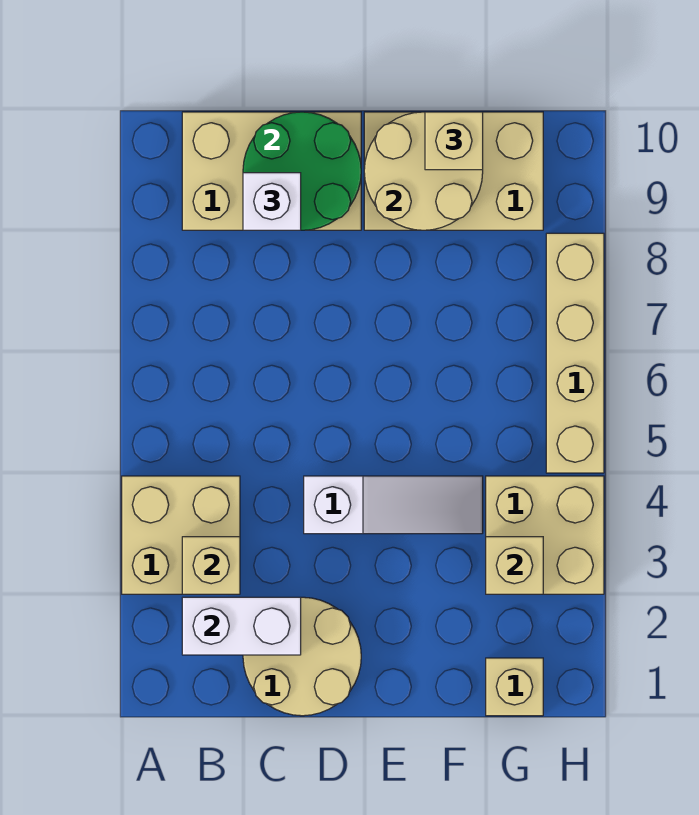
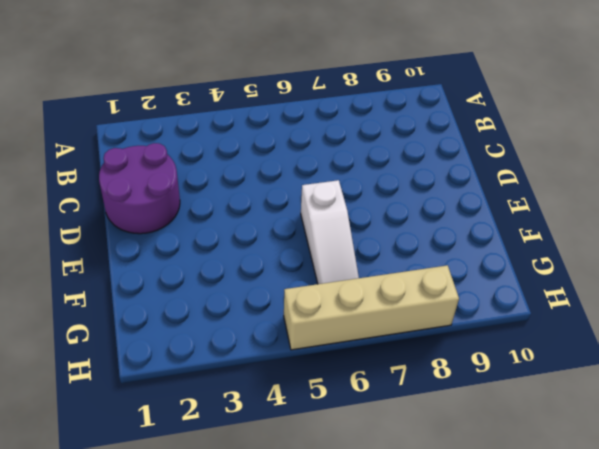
purple round brick C1:D2 level 1 -> tan round brick C1:D2 level 1
white slope E6:G6 level 1 top E -> white slope D4:F4 level 1 top D
none -> tan brick A3:B4 level 1
none -> tan brick B9:D10 level 1
none -> tan brick E9:G10 level 1

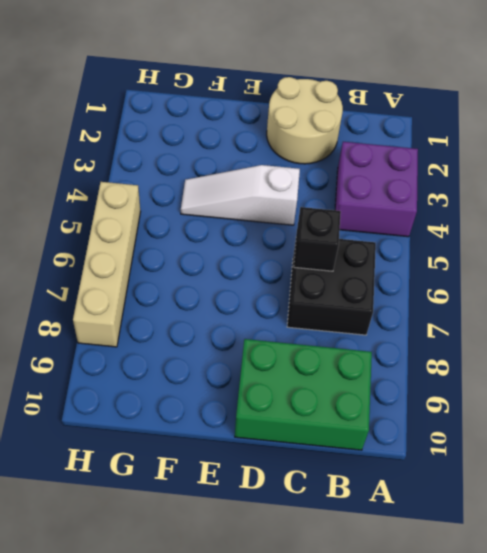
purple brick A3:B4 level 1 -> tan brick A3:B4 level 1
black brick B6:C7 level 1 -> none
green brick B9:D10 level 1 -> tan brick B9:D10 level 1
black brick C6 level 2 -> none
none -> tan brick E9:G10 level 1
none -> tan brick G1 level 1
none -> tan brick G3:H4 level 1

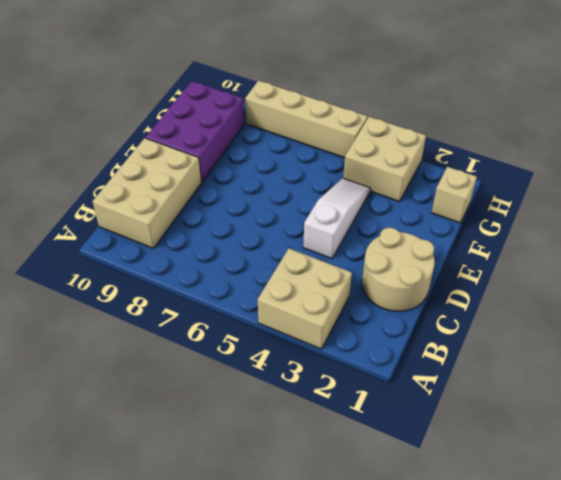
purple brick E9:G10 level 1 -> tan brick E9:G10 level 1
none -> white brick B2:C2 level 2
none -> tan brick B3 level 2
none -> green round brick C9:D10 level 2

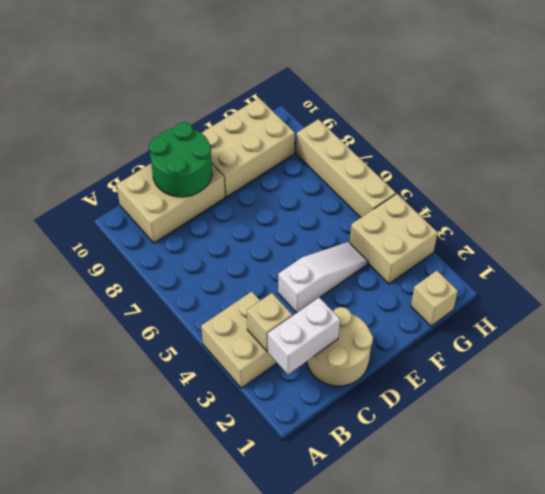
none -> tan round brick E9:F10 level 2
none -> tan brick G3 level 2
none -> white brick C9 level 3

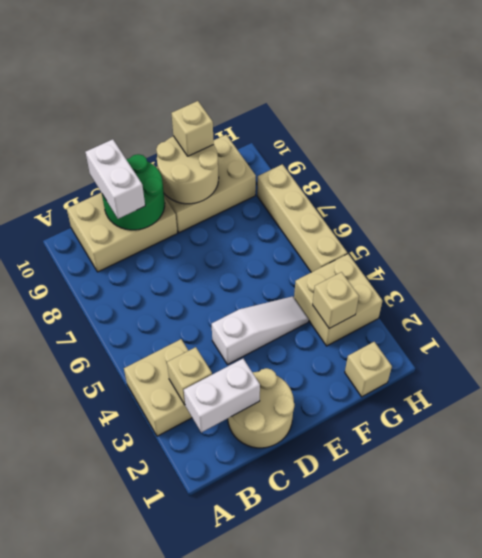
white brick C9:C10 level 3 -> white brick C9 level 3

